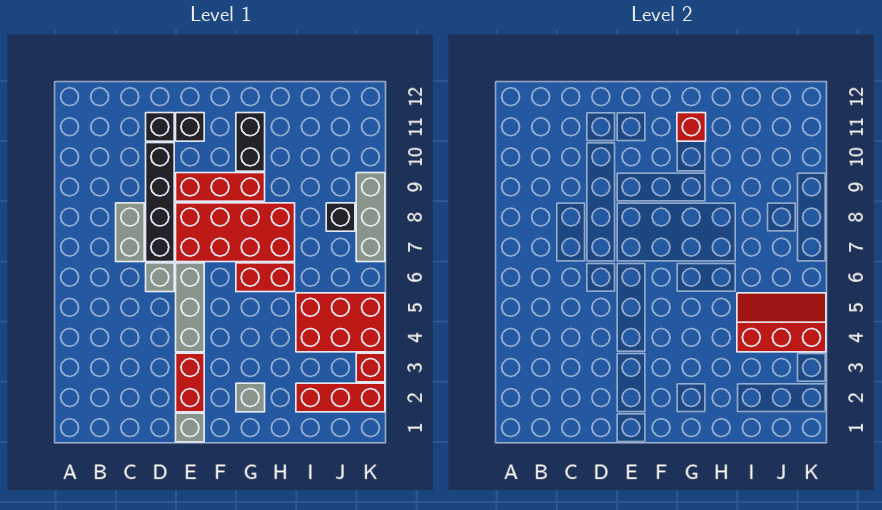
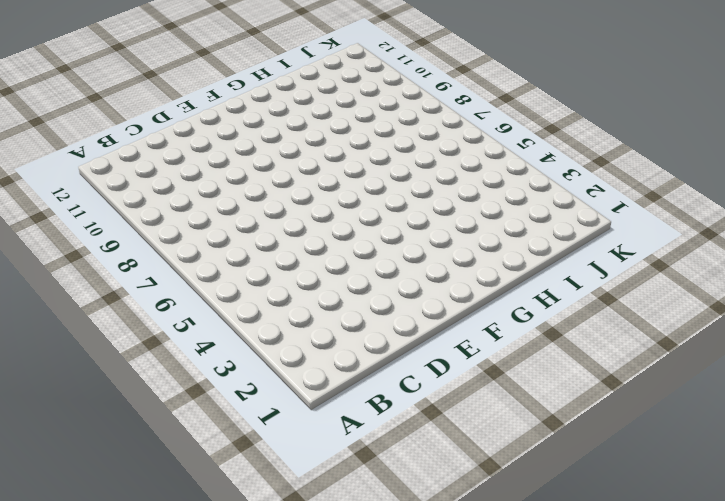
none -> grey brick C7:C8 level 1
none -> grey brick D6 level 1
none -> black brick D7:D10 level 1

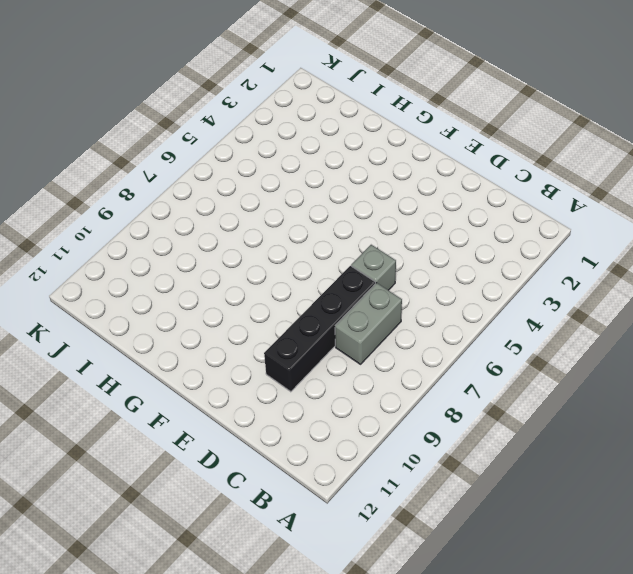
none -> black brick D11 level 1
none -> grey brick E1 level 1
none -> red brick E2:E3 level 1

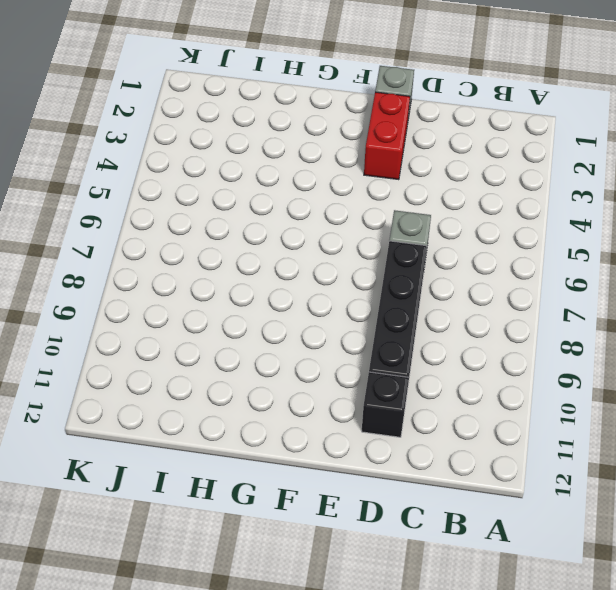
none -> grey brick C7:C8 level 1
none -> grey brick E4:E6 level 1
none -> red brick E7:H8 level 1

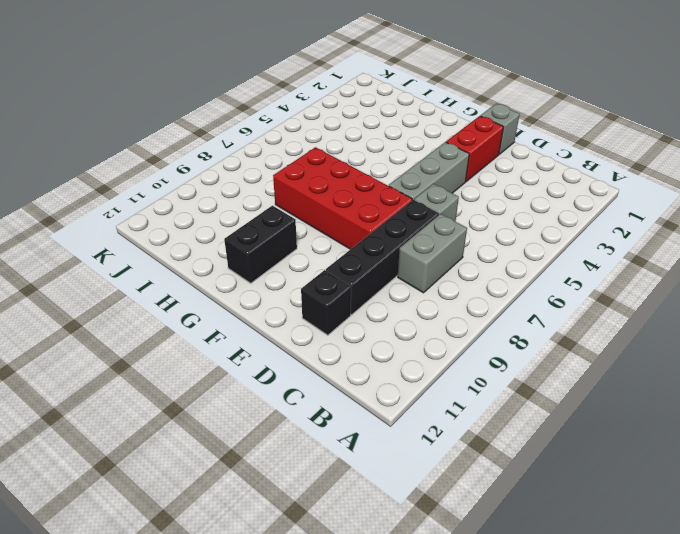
none -> red brick E9:G9 level 1
none -> black brick E11 level 1
none -> grey brick G2 level 1

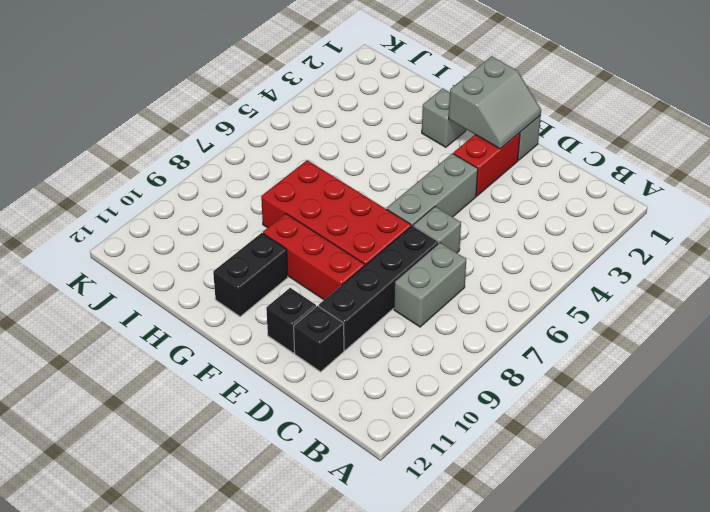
grey slope E1:F2 level 2 top F -> none
none -> red brick G6:H6 level 1
none -> red brick I2:K2 level 1
none -> red brick I4:K5 level 1

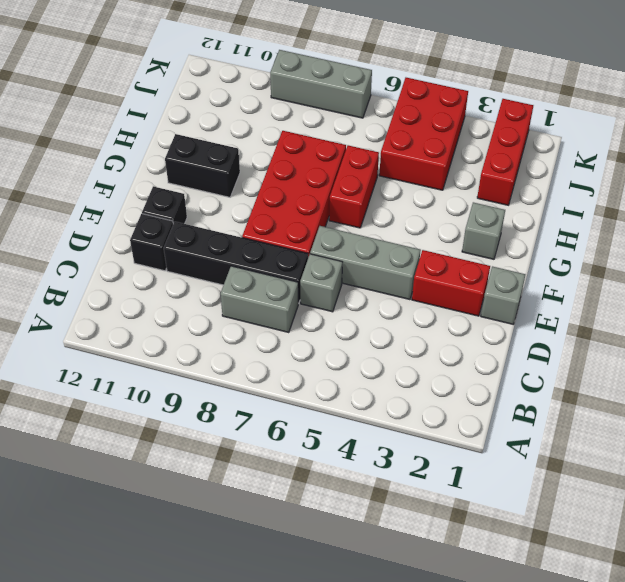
none -> red brick E9:G9 level 1
none -> black brick J8 level 1
none -> red brick K3 level 1

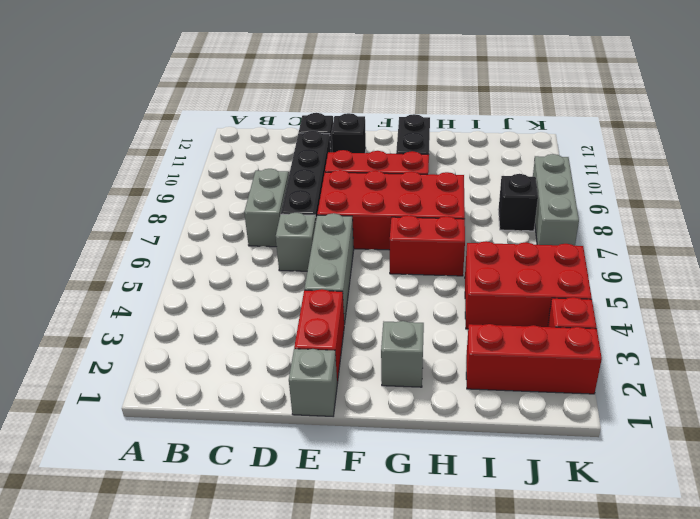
none -> red brick G11 level 2
none -> red slope I4:K5 level 2 top 4

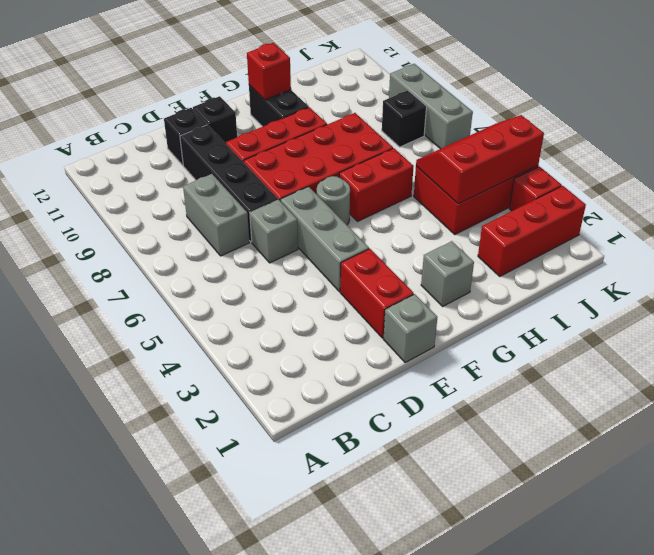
grey round brick F6 level 1 -> none

